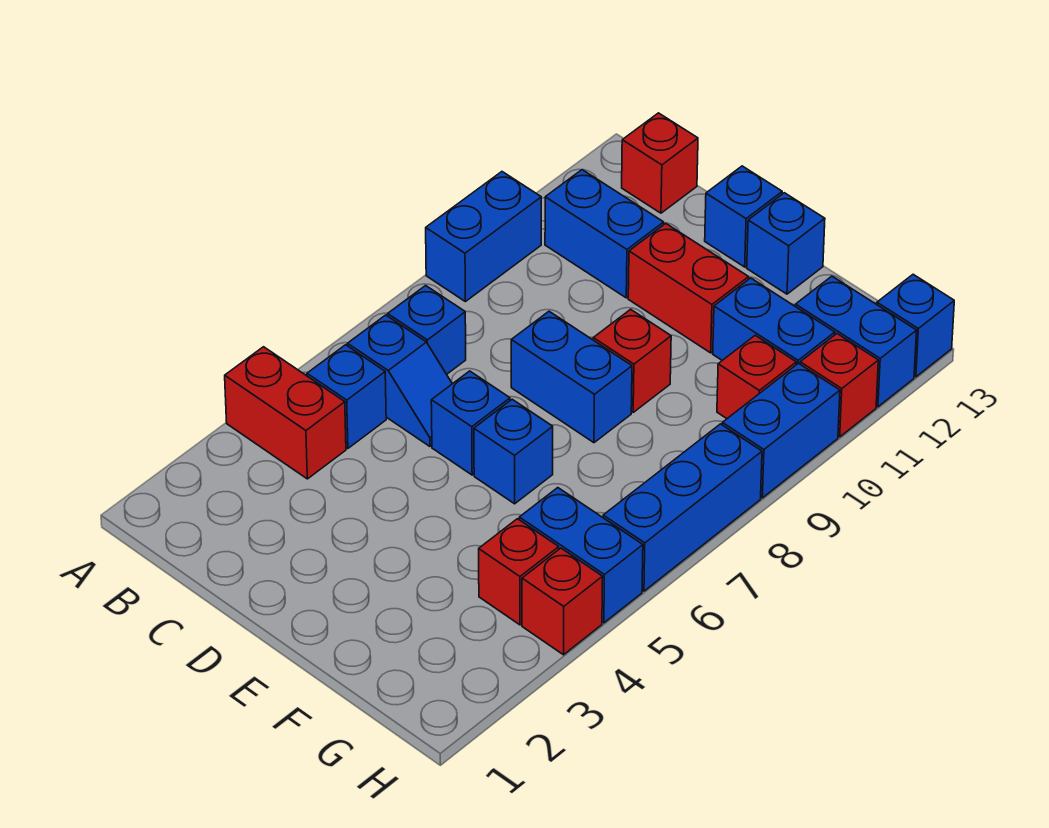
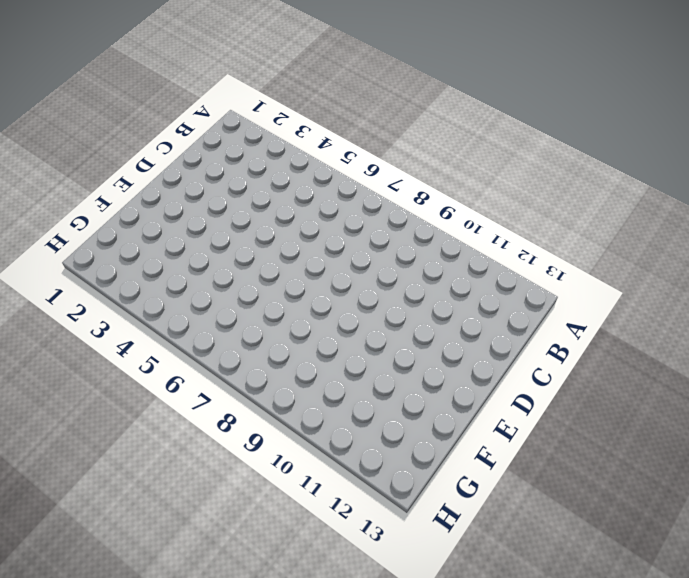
none -> red brick A4:B4 level 1
none -> blue brick A9:A10 level 1
none -> blue brick B5 level 1

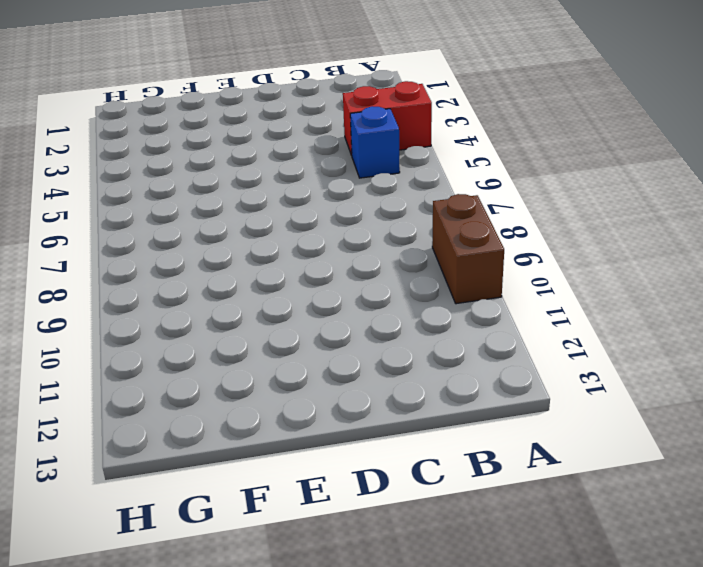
brown brick A9:A10 level 1 -> blue brick A9:A10 level 1
none -> blue slope B6:C6 level 1 top B
none -> blue brick B7 level 1
none -> blue brick B11:C11 level 1

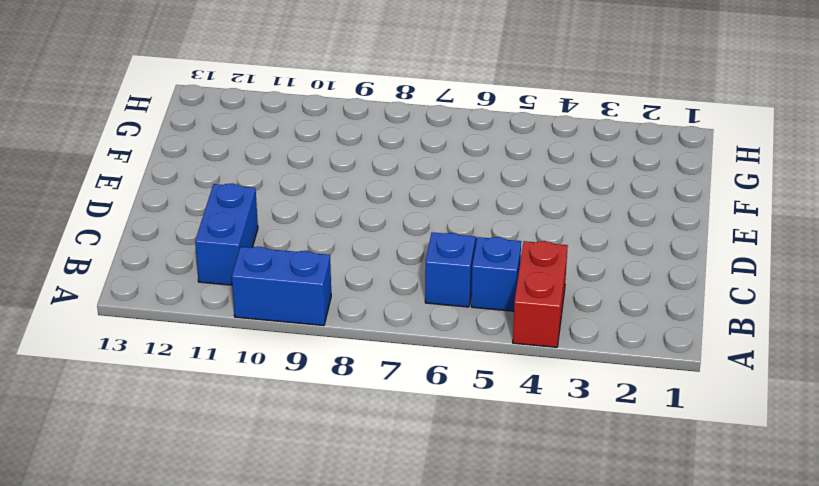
none -> blue brick B7 level 1
none -> red brick B13 level 1
none -> blue brick D6 level 1

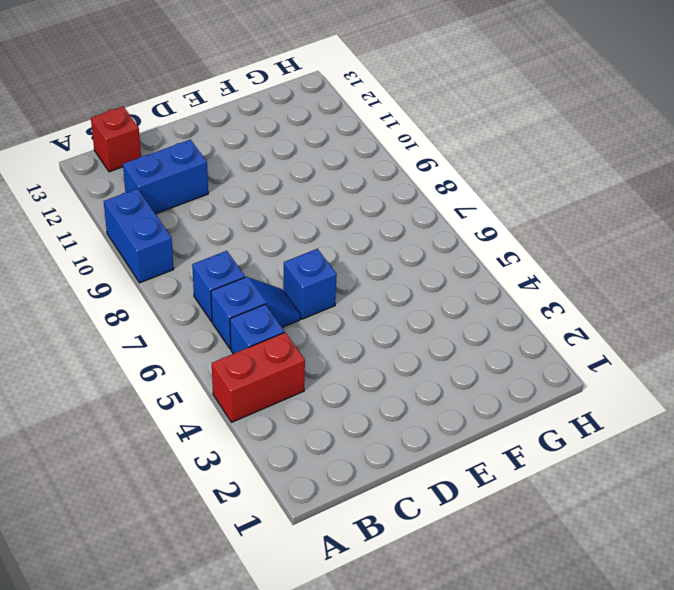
none -> blue brick D8:E8 level 1
none -> red brick D11:E11 level 1
none -> blue brick D13 level 1

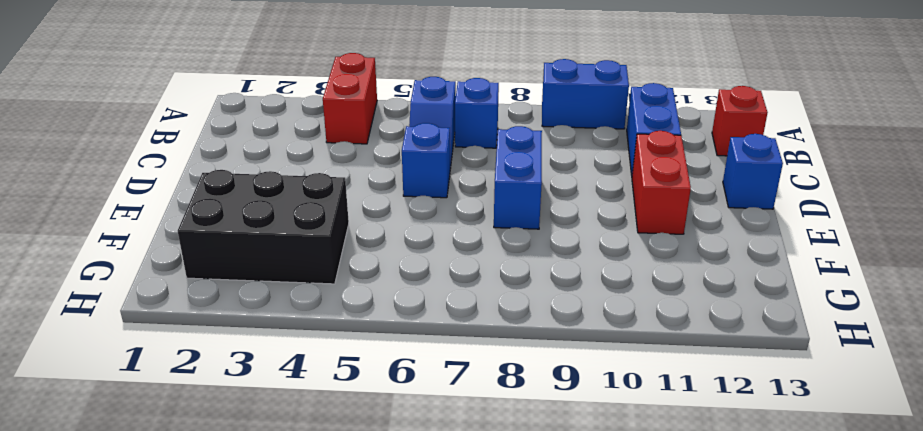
black brick F2:G4 level 1 -> red brick G4 level 1
none -> blue brick B5 level 1
none -> blue brick E6 level 1
none -> red brick E9 level 1

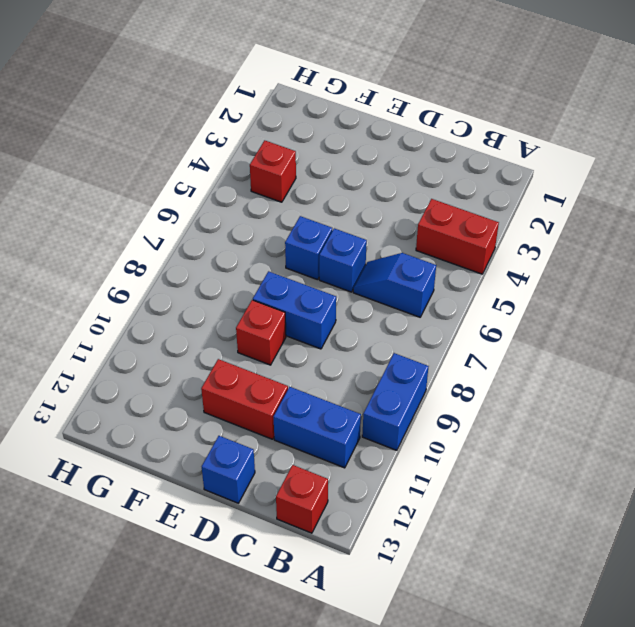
none -> blue brick B5 level 1
none -> blue brick B7 level 1
none -> blue brick E13 level 1

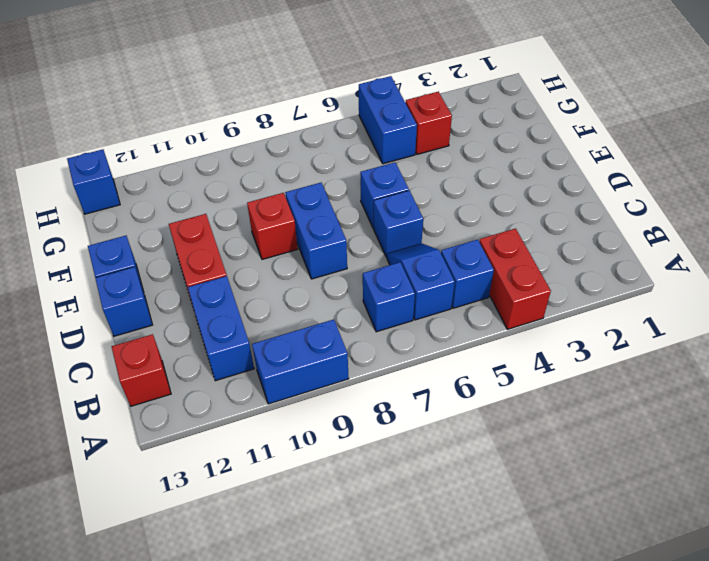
none -> blue brick F11:G11 level 1
none -> red brick G10 level 1
none -> blue brick G12:H12 level 1

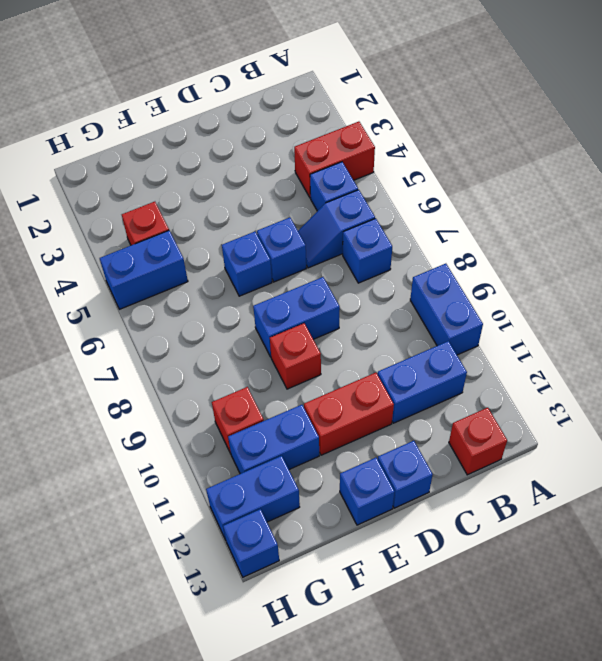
none -> red brick H4 level 1
none -> blue brick H6:H8 level 1
none -> blue brick H9:H10 level 1

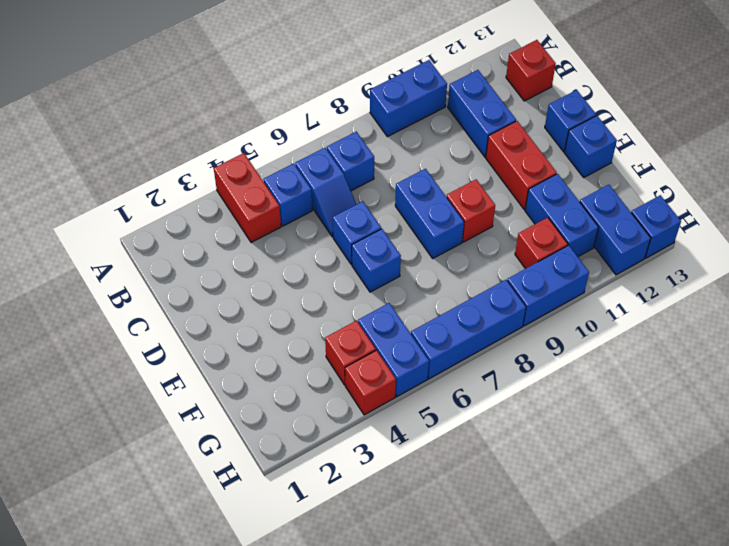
none -> red brick H11 level 1

